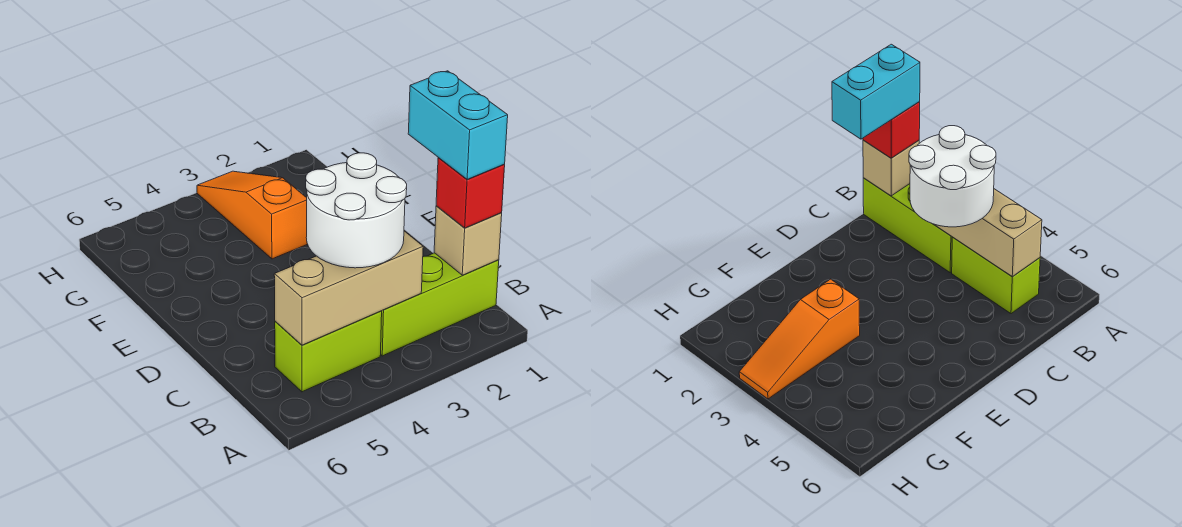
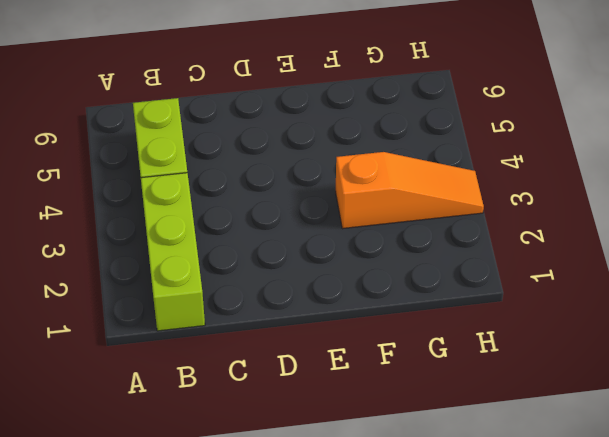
none -> tan brick B1 level 2
none -> tan brick B3:B5 level 2

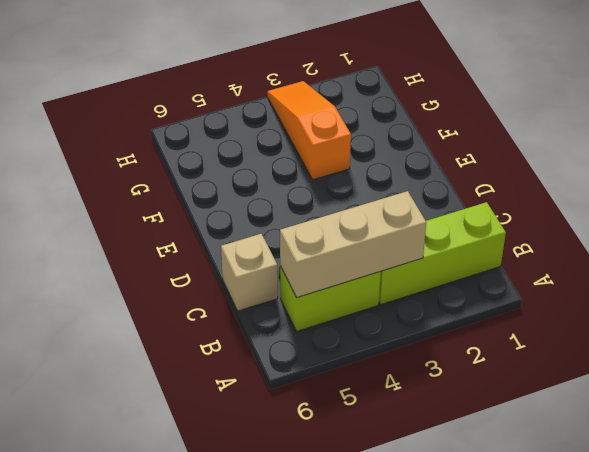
tan brick C6 level 1 -> tan brick B1 level 2
none -> red brick B1 level 3
none -> white round brick B3:C4 level 3

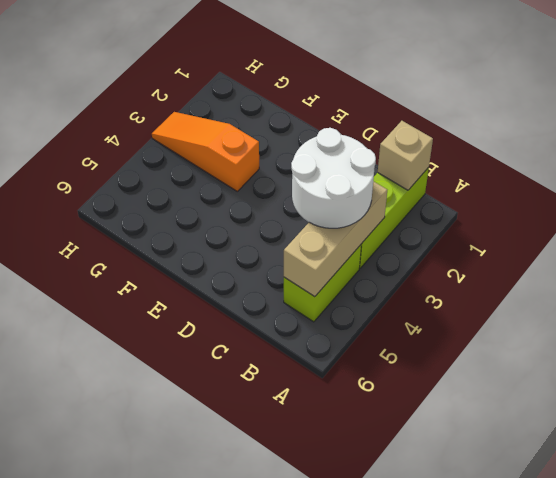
none -> red brick B1 level 3
none -> cyan brick B1:C1 level 4

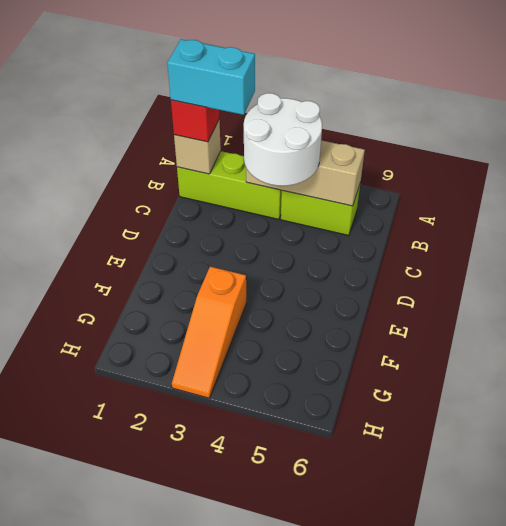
cyan brick B1:B2 level 4 -> cyan brick B1:C1 level 4

